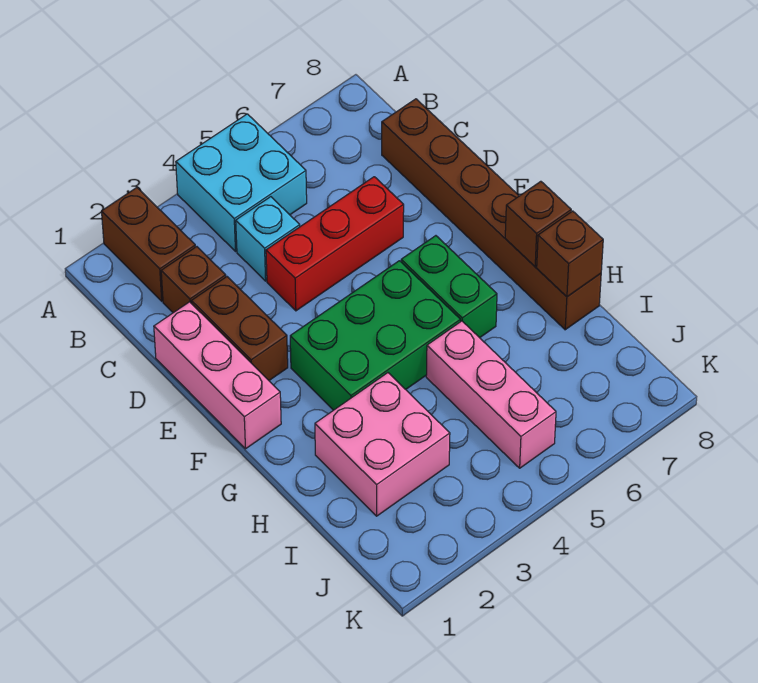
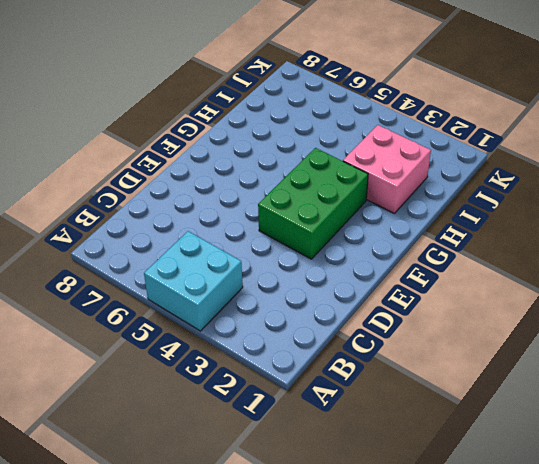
green brick E3:G4 level 1 -> green brick F3:G5 level 1
none -> brown brick A2:B2 level 1
none -> brown brick C2 level 1
none -> cyan brick C4 level 1

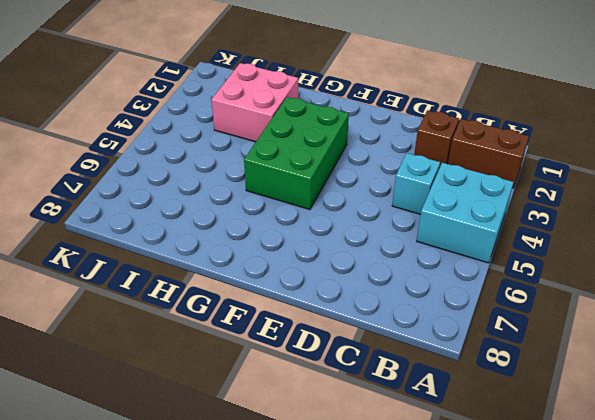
none -> brown brick C8:H8 level 1
none -> pink brick D1:F1 level 1
none -> brown brick D2:E2 level 1

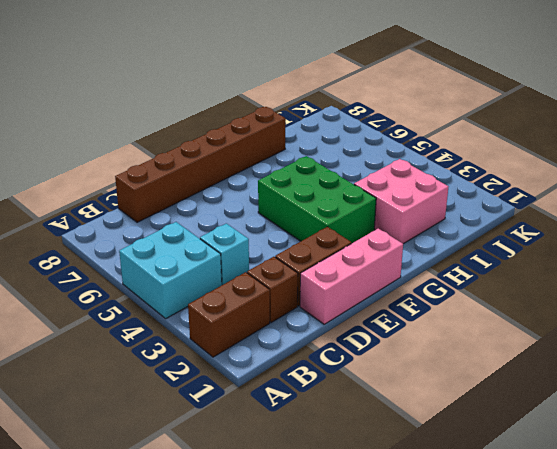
none -> red brick D4:D6 level 1
none -> green brick F6:G6 level 1
none -> pink brick H5:J5 level 1

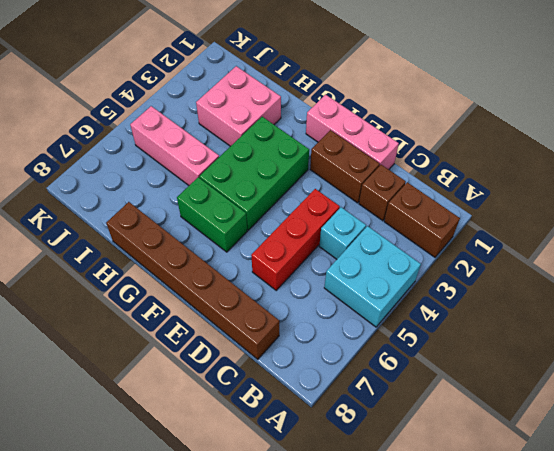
none -> brown brick G8 level 2
none -> brown brick H8 level 2

